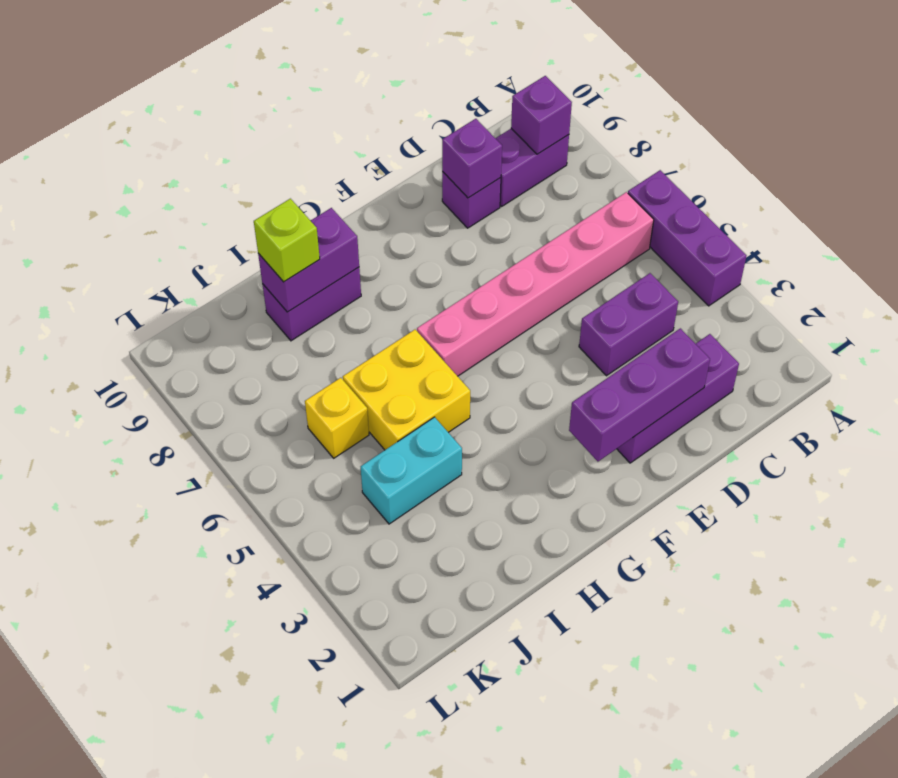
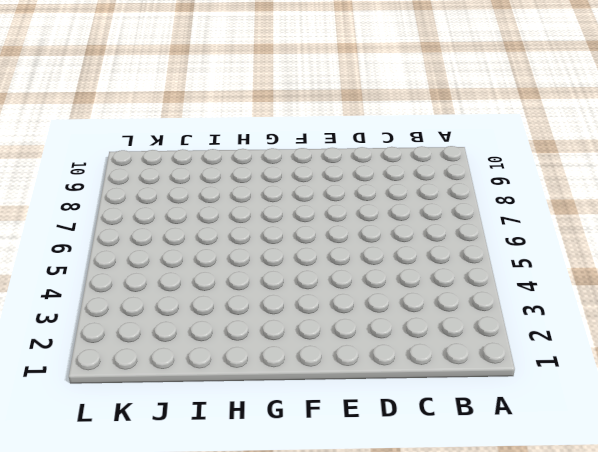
none -> purple brick A4:A6 level 1
none -> pink brick B6:G6 level 1
none -> purple brick B9:C9 level 1

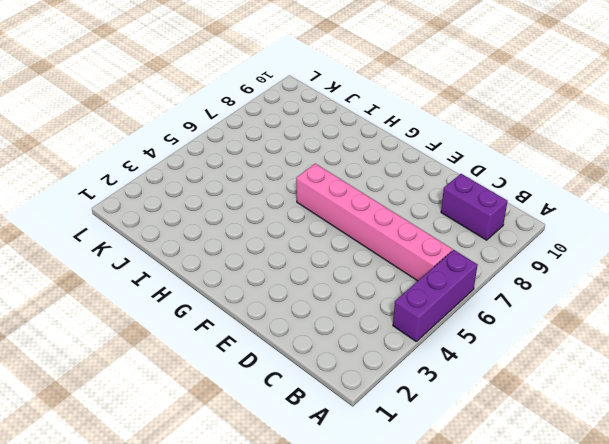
none -> purple brick C2:E2 level 1
none -> purple brick C4:D4 level 1
none -> purple brick D9 level 1

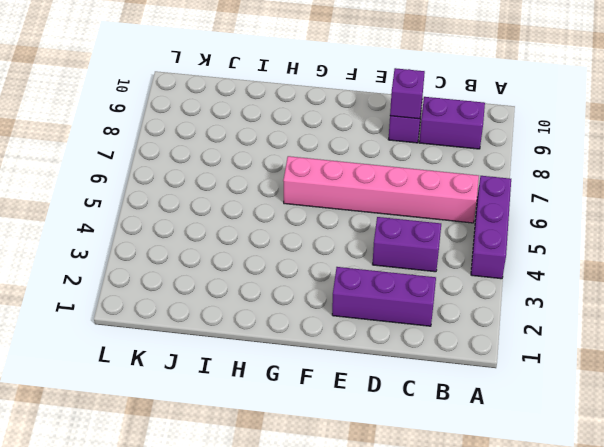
none -> yellow brick H5:I6 level 1
none -> purple brick H9:I9 level 1
none -> cyan brick I4:J4 level 1

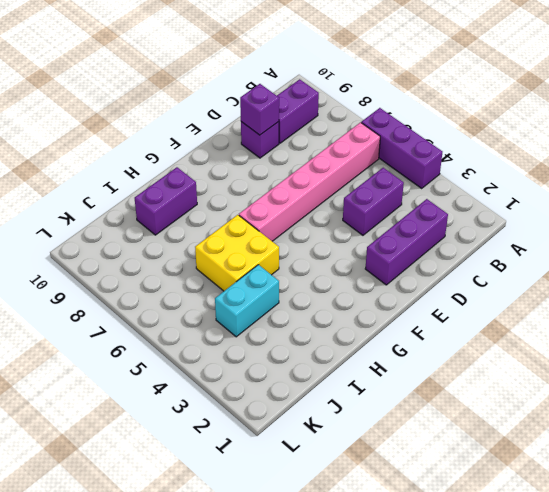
none -> yellow brick J6 level 1
none -> purple brick B9 level 2
none -> purple brick D2:F2 level 2

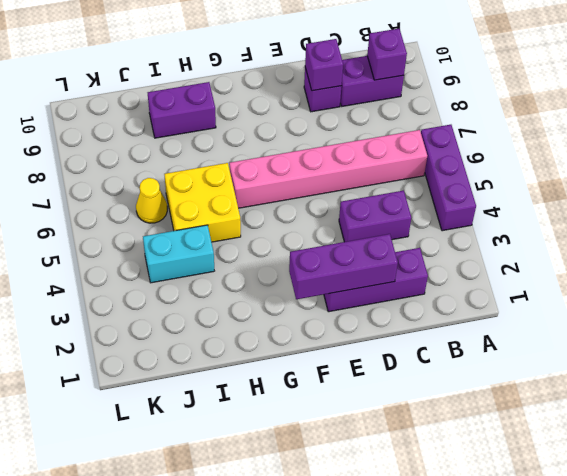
yellow cone J6 level 1 -> yellow brick J6 level 1
none -> purple brick H9:I9 level 2
none -> lime brick I9 level 3

